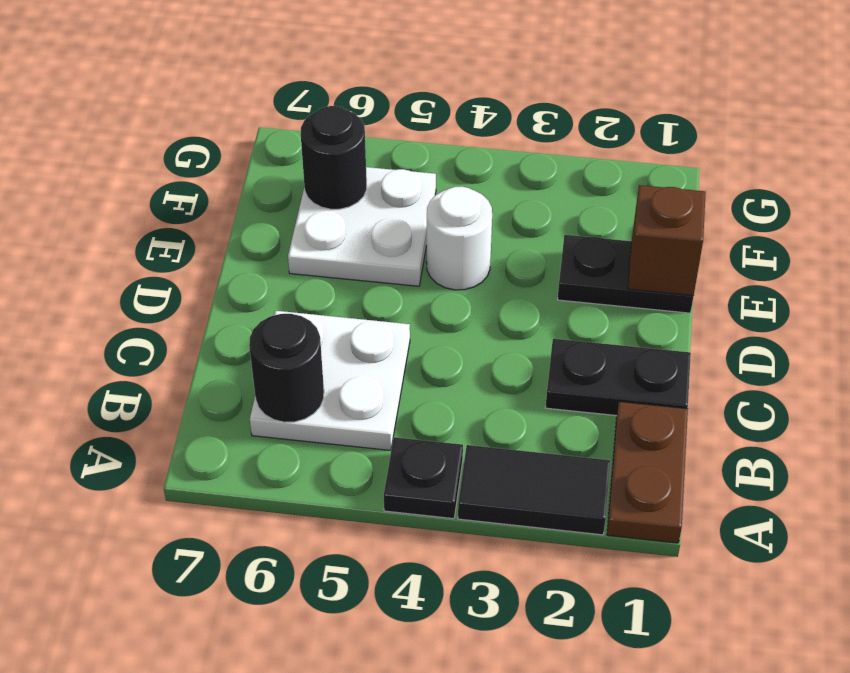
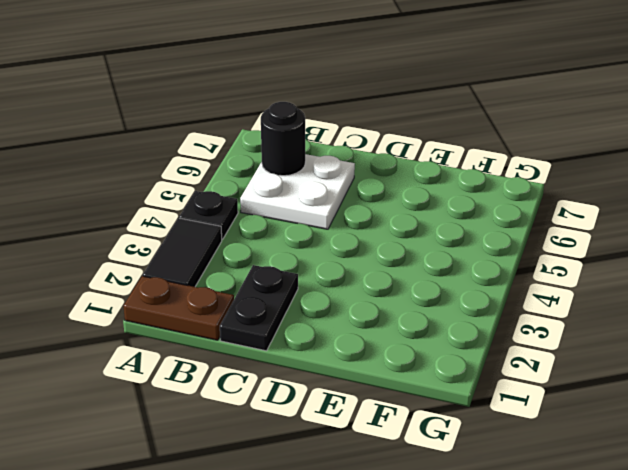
none -> black plate E1:E2 level 1
none -> white round brick E4 level 1

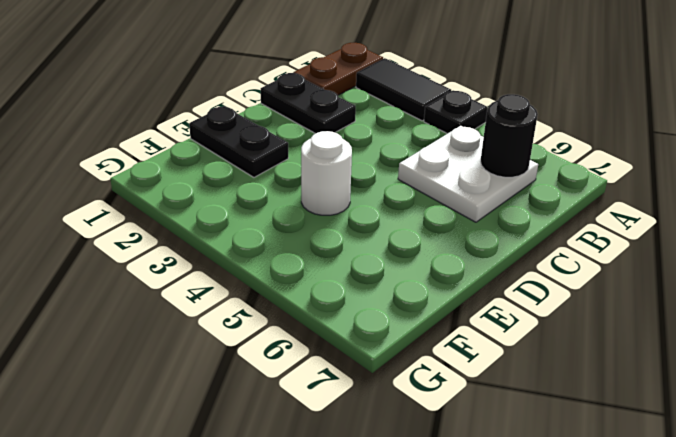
none -> white plate E5:F6 level 1
none -> brown brick E1 level 2

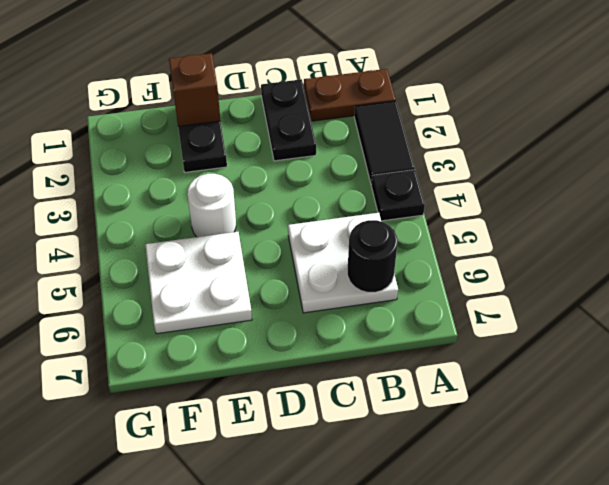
none -> black round brick F6 level 2

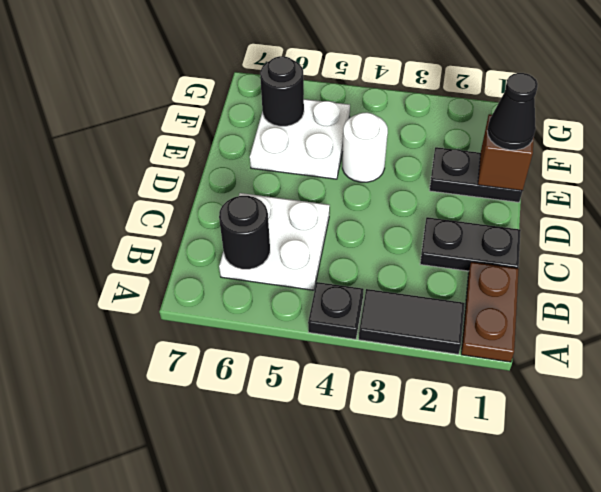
black cone E1 level 3 -> none

